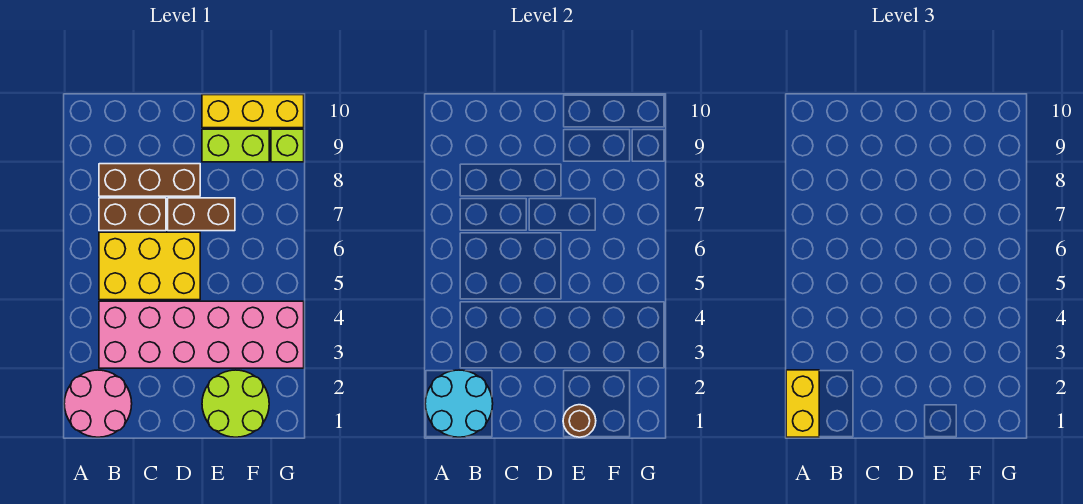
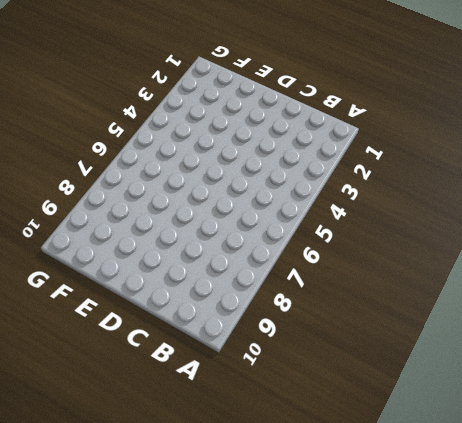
none -> pink round brick A1:B2 level 1
none -> pink brick B3:G4 level 1
none -> yellow brick B5:D6 level 1

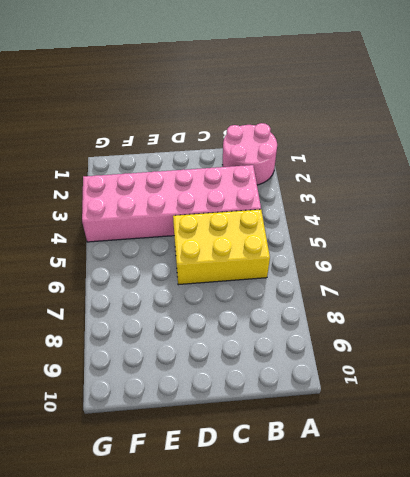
none -> brown brick B7:C7 level 1
none -> brown brick B8:D8 level 1
none -> brown brick D7:E7 level 1

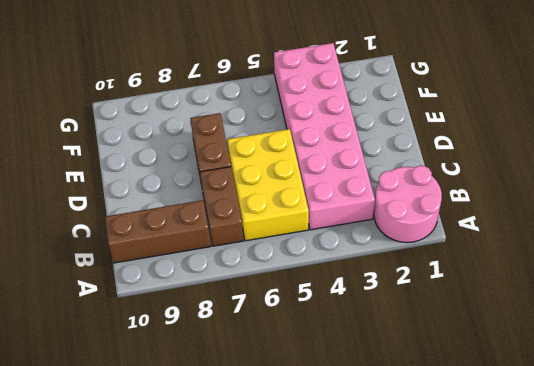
brown brick B8:B10 level 1 -> brown brick B8:D8 level 1
none -> lime round brick E1:F2 level 1
none -> lime brick E9:F9 level 1
none -> yellow brick E10:G10 level 1

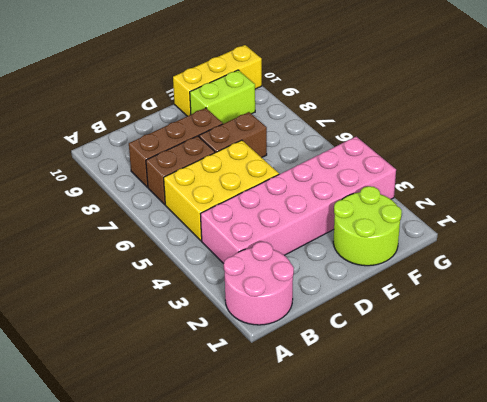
none -> lime brick G9 level 1
none -> cyan round brick A1:B2 level 2
none -> brown round brick E1 level 2

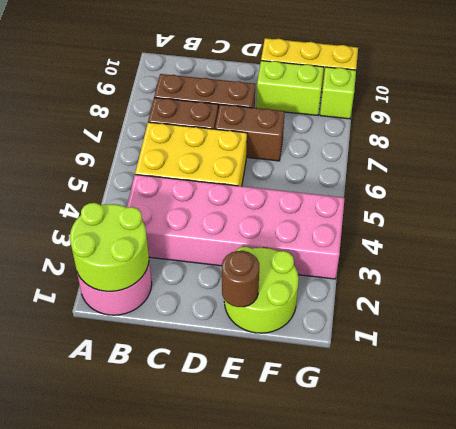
lime round brick A1:B2 level 2 -> cyan round brick A1:B2 level 2
none -> yellow brick A1:A2 level 3

